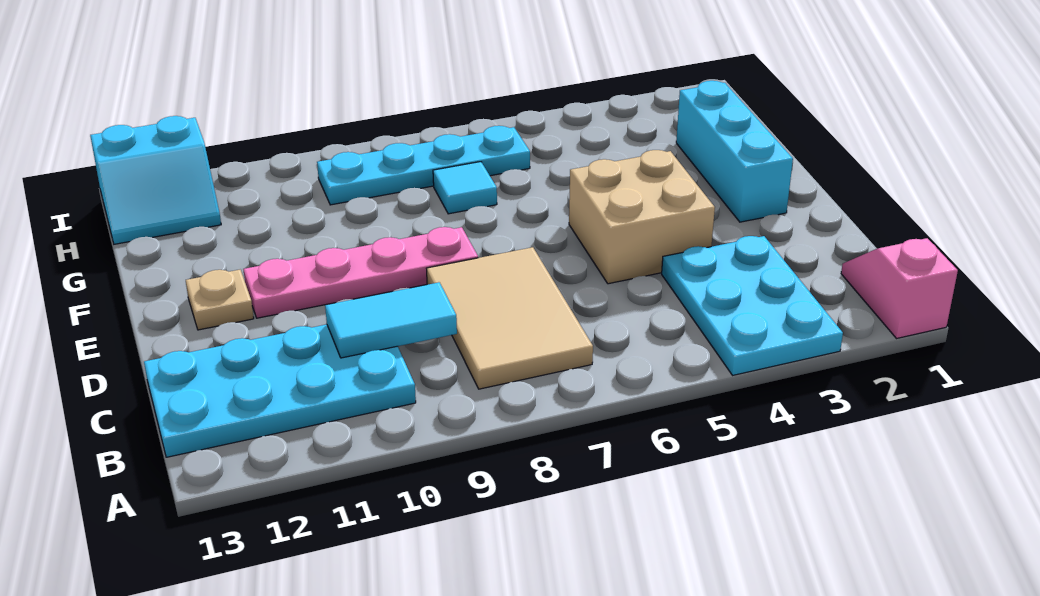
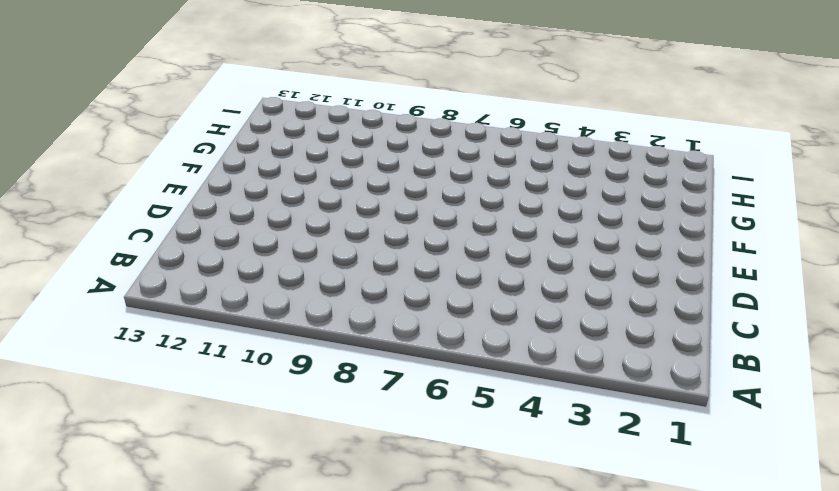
none -> pink slope A1:B1 level 1 top A
none -> cyan plate A3:C4 level 1
none -> tan tile B7:D8 level 1

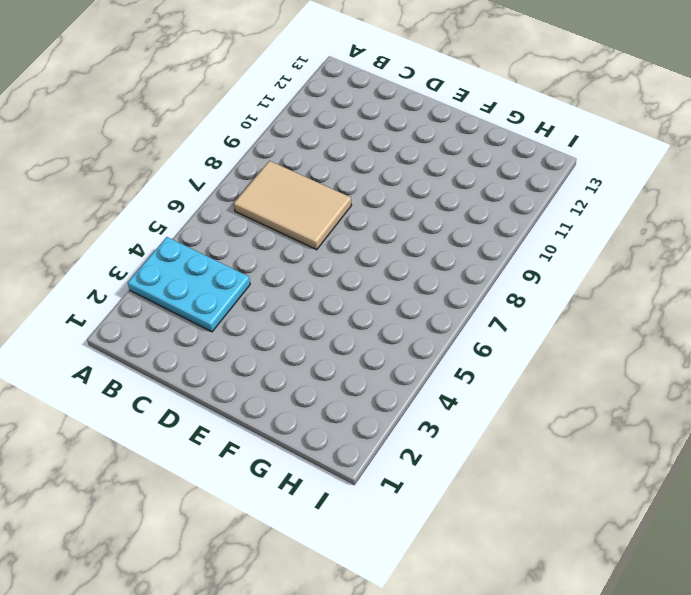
none -> pink slope A1:B1 level 1 top A
none -> cyan plate B10:C13 level 1
none -> tan brick D4:E5 level 1

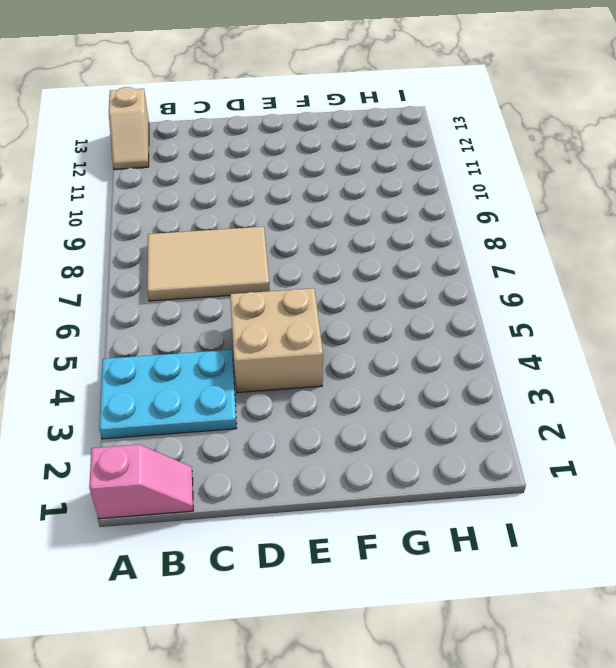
tan slope A12:A13 level 1 top 13 -> none
none -> cyan plate B10:C13 level 1
none -> cyan brick E2:G2 level 1
none -> pink plate E8:E11 level 1

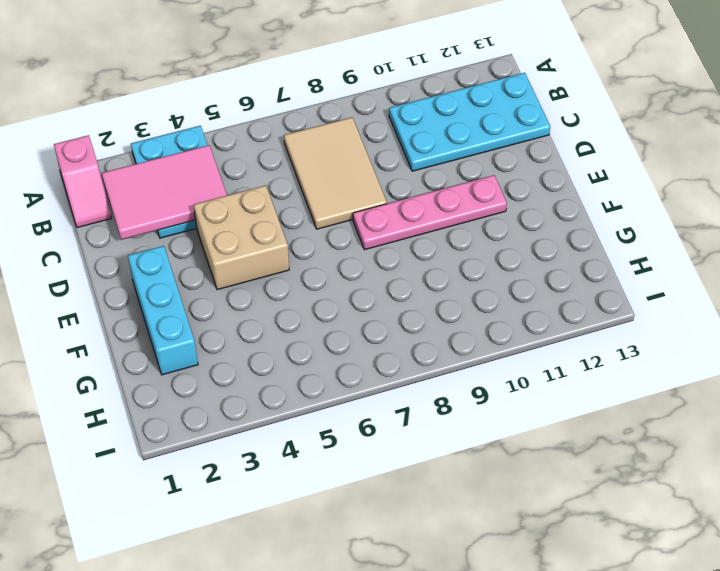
pink tile B2:C4 level 2 -> none
none -> tan plate E12 level 1
none -> cyan tile G7 level 1
none -> cyan plate H6:H9 level 1

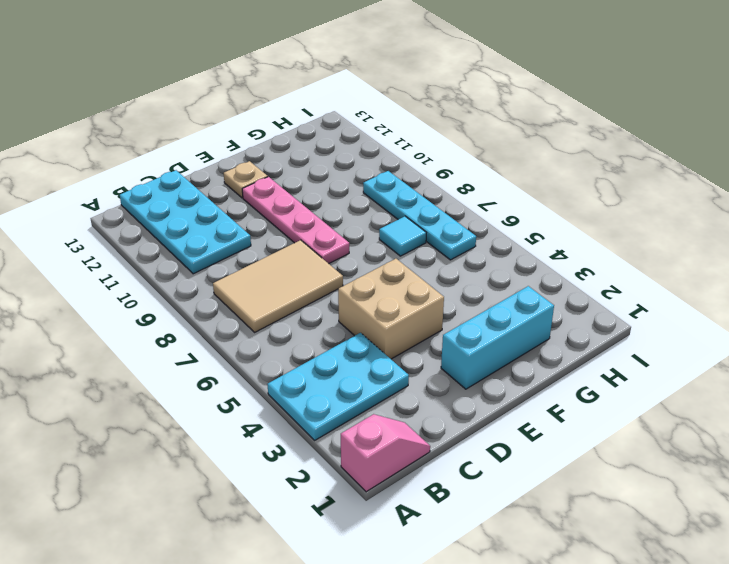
none -> cyan slope H12:I13 level 1 top I
none -> cyan tile C9:C10 level 2

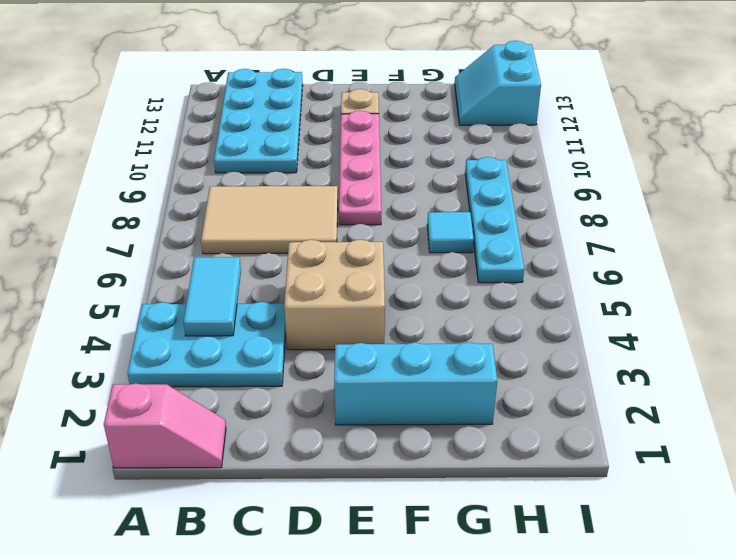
cyan tile B4:B5 level 2 -> cyan tile C9:C10 level 2

